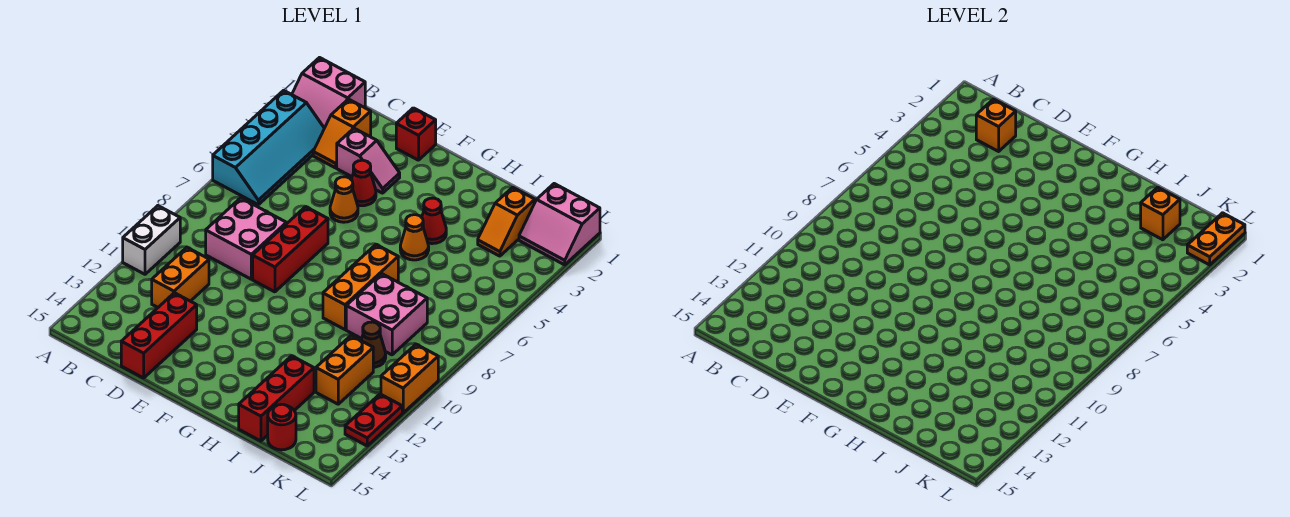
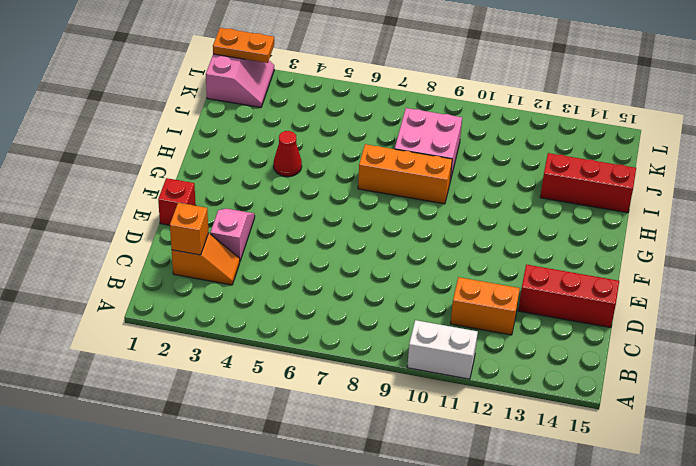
none -> pink slope A1:B2 level 1 top 1
none -> cyan slope A3:B6 level 1 top A
none -> pink brick C8:D9 level 1

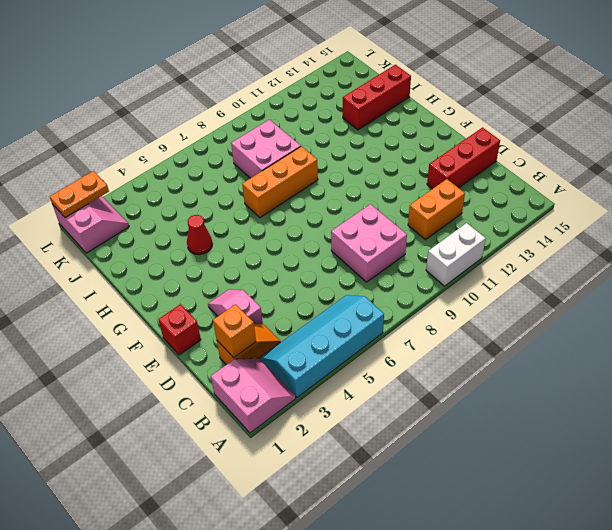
none -> red cone E4 level 1
none -> orange cone E5 level 1
none -> red brick E7:E9 level 1

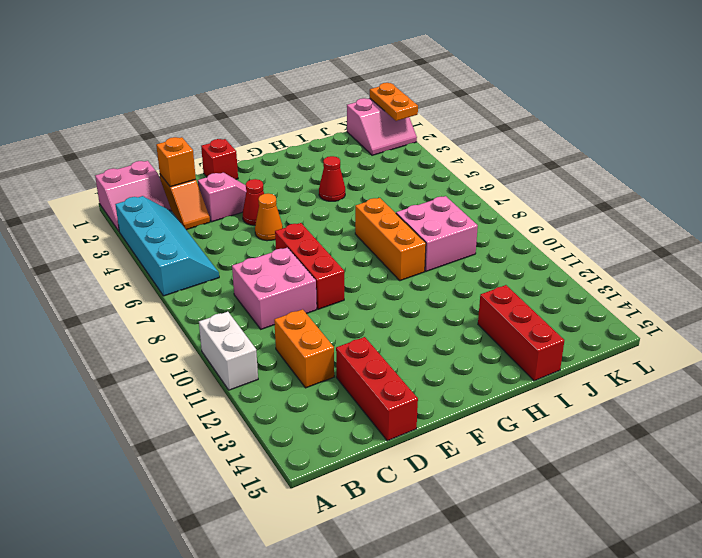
none -> orange cone H5 level 1
none -> orange slope J2:J3 level 1 top 2
none -> brown cone J10 level 1

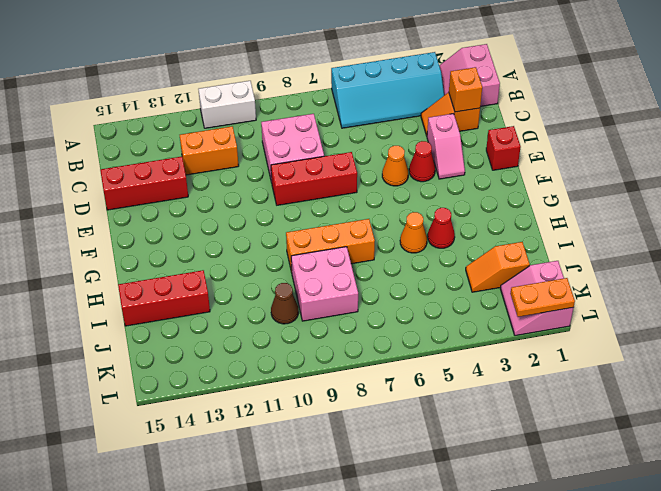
none -> orange brick J11:J12 level 1
none -> red round brick J15 level 1
none -> orange brick L10:L11 level 1

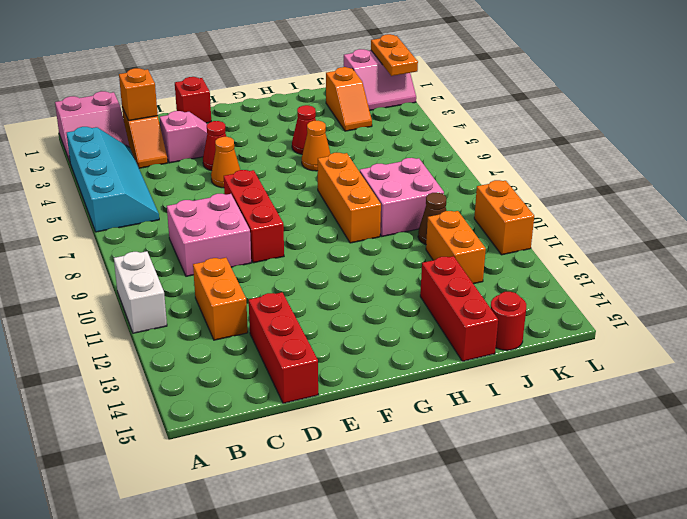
none -> red plate L12:L13 level 1
none -> orange brick J2 level 2

